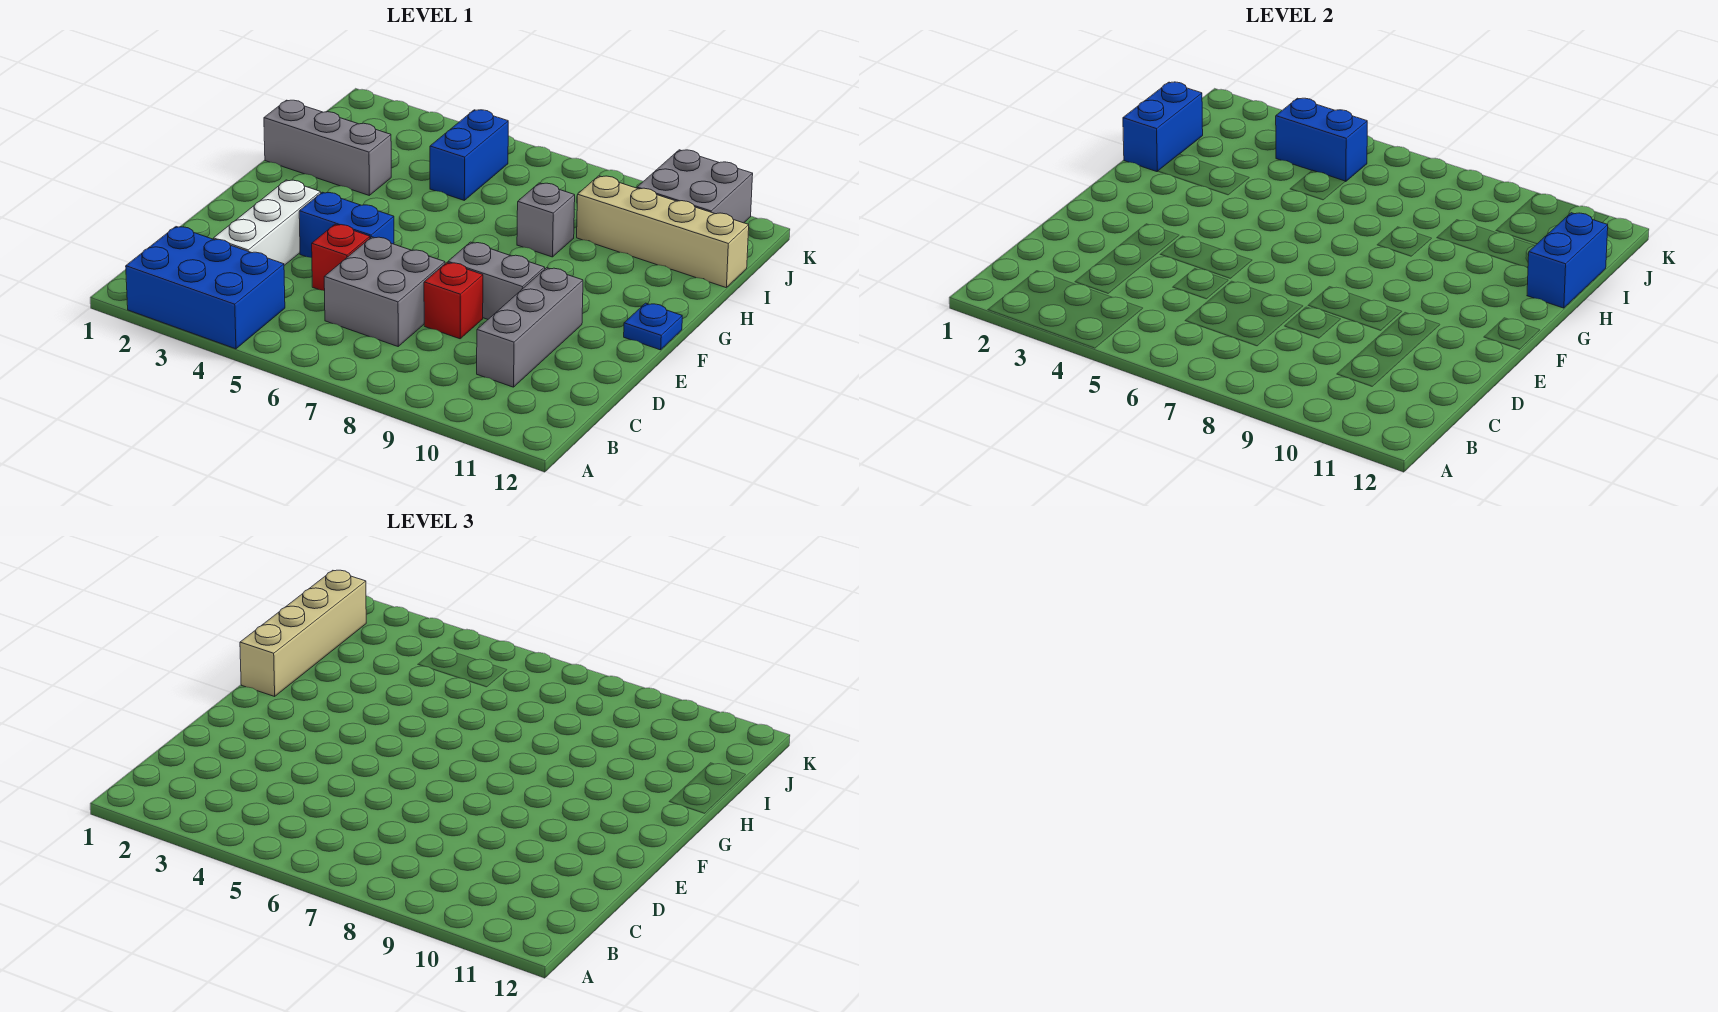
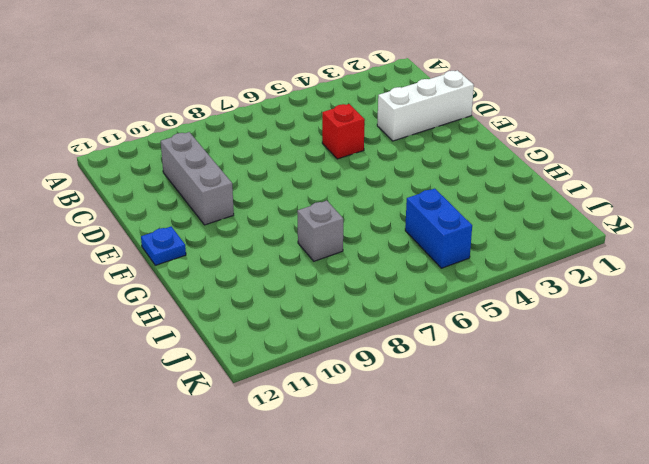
white brick D1:D3 level 1 -> white brick C3:E3 level 1
none -> blue brick A2:B4 level 1
none -> grey brick C6:D7 level 1
none -> red brick D8 level 1

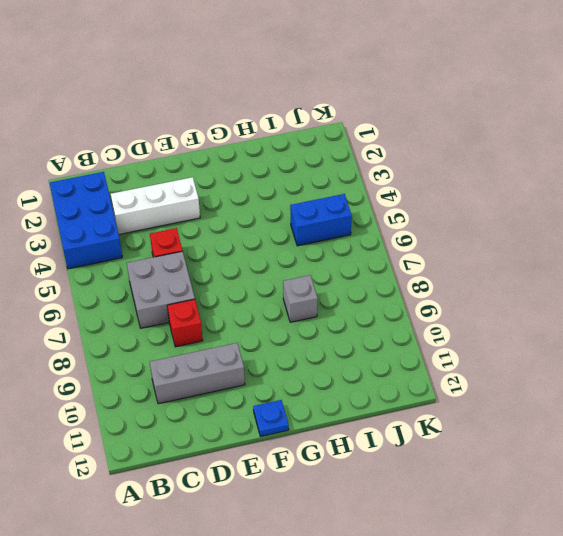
none -> blue brick E4:E5 level 1
none -> grey brick E8:E9 level 1
none -> grey brick H1:H3 level 1

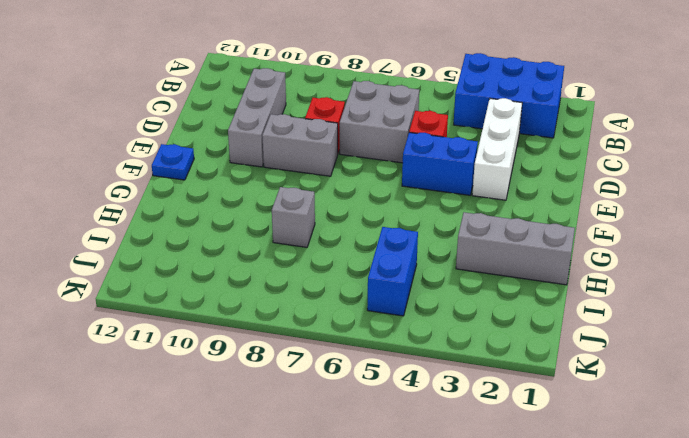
none -> tan brick I9:I12 level 1
none -> grey brick J10:K11 level 1
none -> blue brick H1:I1 level 2

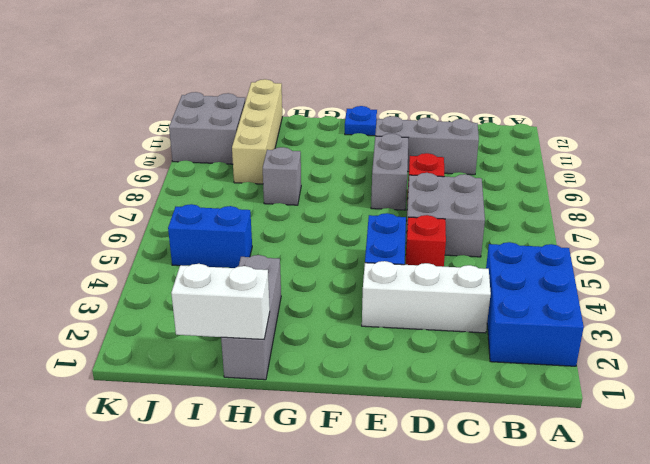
white brick H1:I1 level 2 -> blue brick H1:I1 level 2
none -> blue brick H12:I12 level 2
none -> blue brick J4:J5 level 2
none -> tan brick G1:J1 level 3

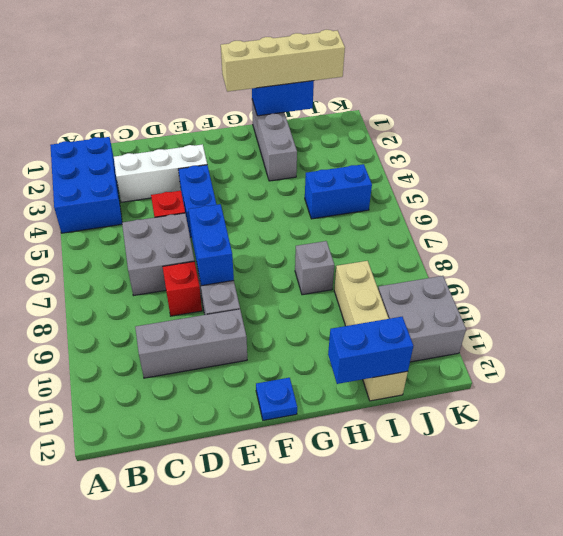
blue brick E7:E8 level 2 -> blue brick J4:J5 level 2

